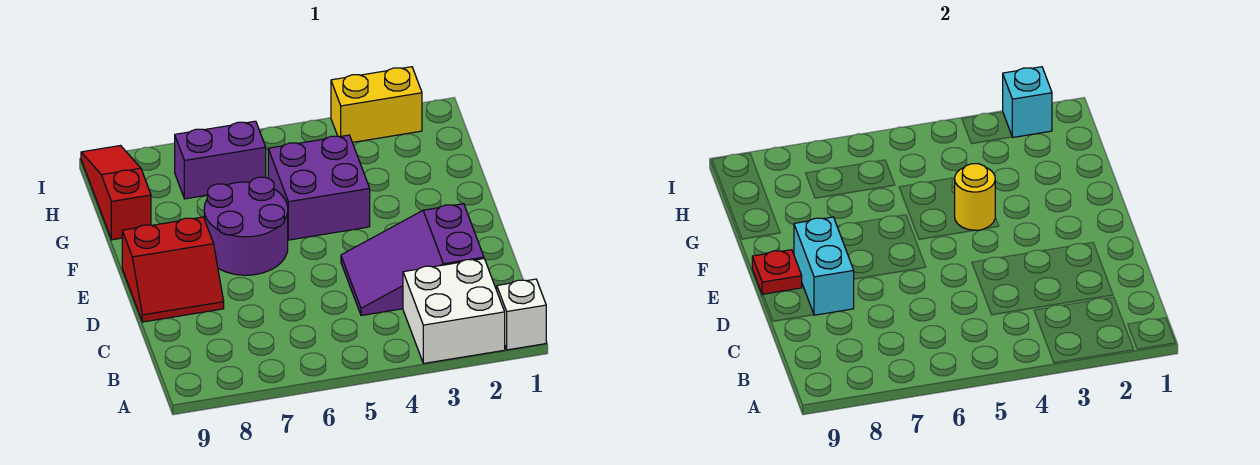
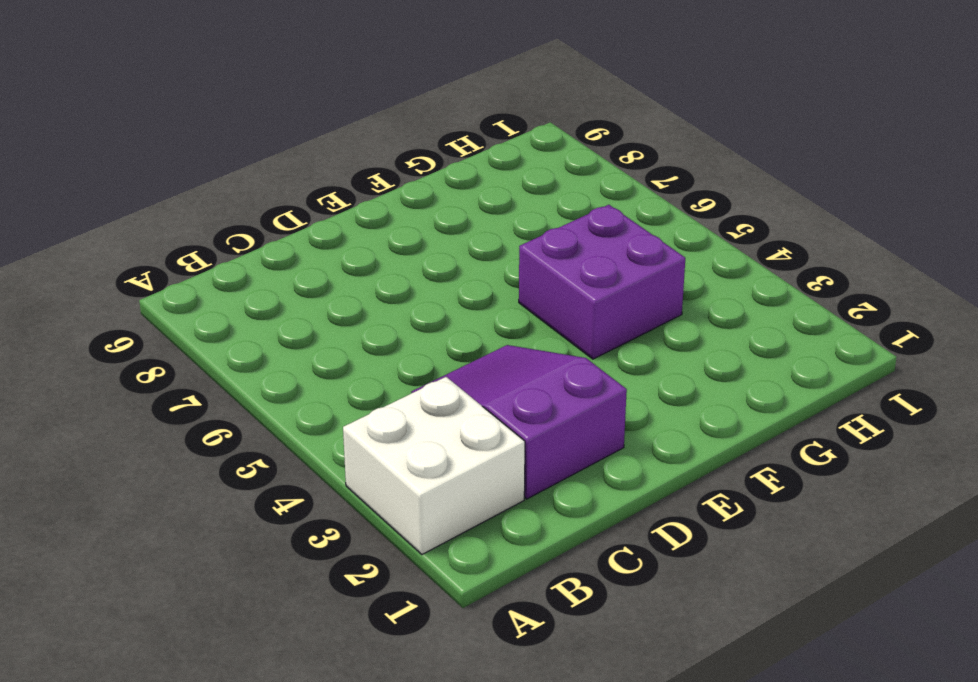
none -> white brick A1 level 1
none -> red slope D8:E9 level 1 top E
none -> purple round brick E6:F7 level 1

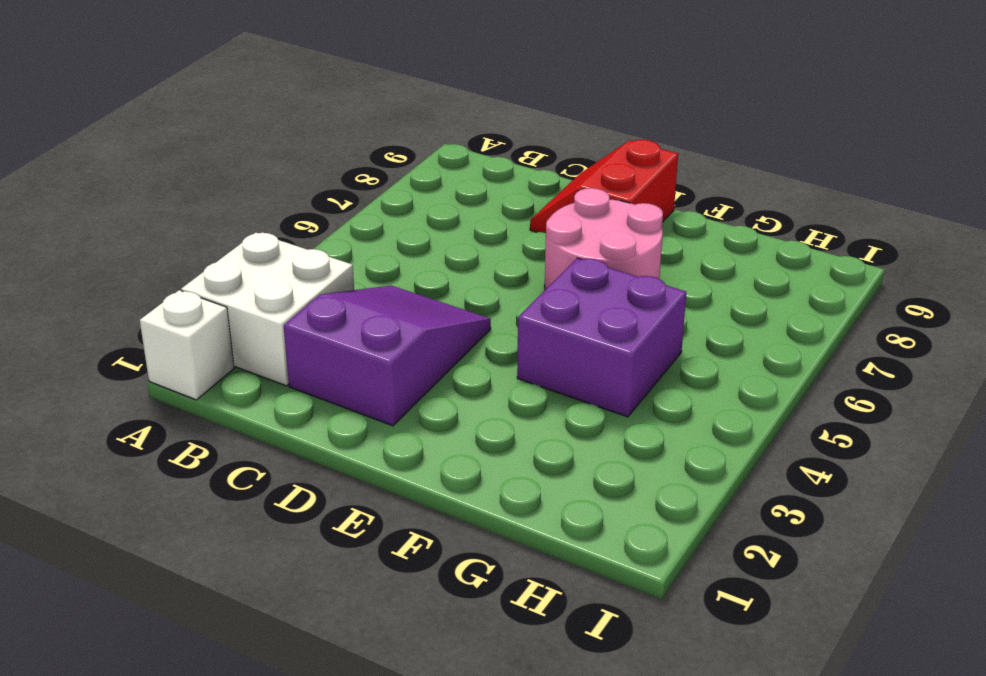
pink round brick E6:F7 level 1 -> purple round brick E6:F7 level 1
none -> red slope G9:I9 level 1 top G
none -> purple brick H6:H7 level 1
none -> yellow brick I2:I3 level 1

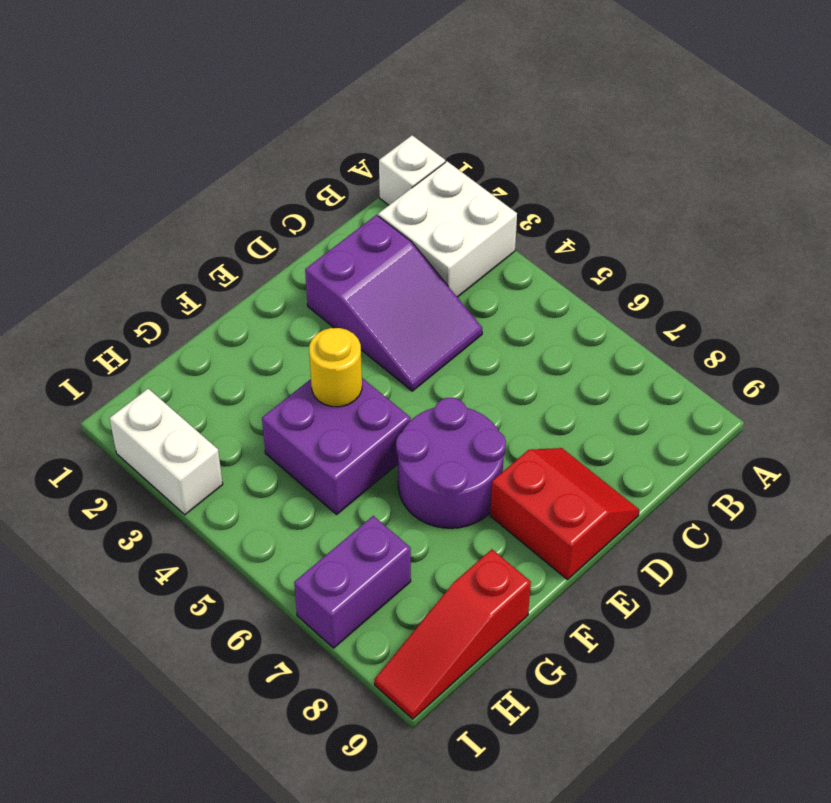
purple brick H7:I7 level 1 -> purple brick H6:H7 level 1
white brick I2:I3 level 1 -> yellow brick I2:I3 level 1
none -> cyan brick D8:E8 level 2
none -> red plate E9 level 2
none -> cyan brick I2 level 2

